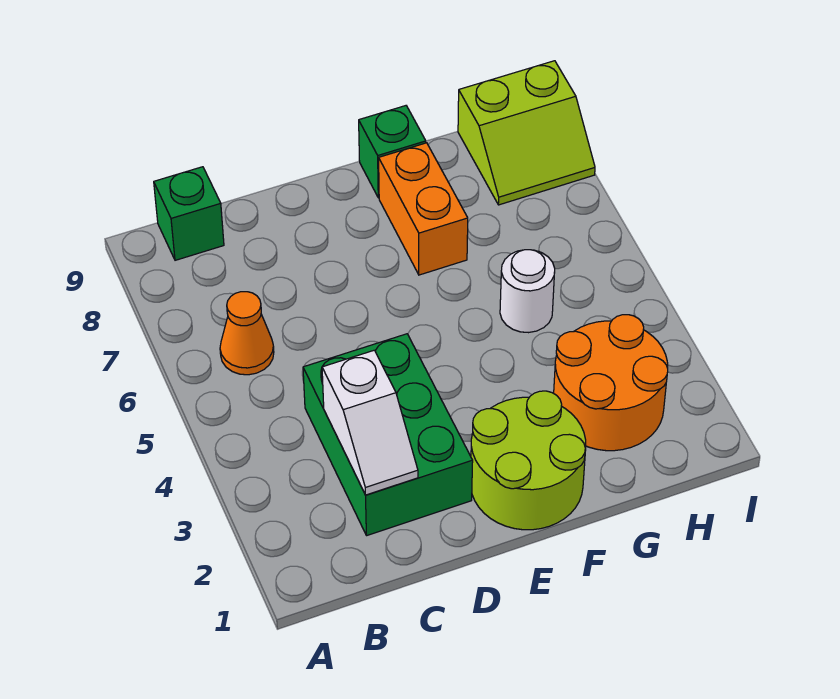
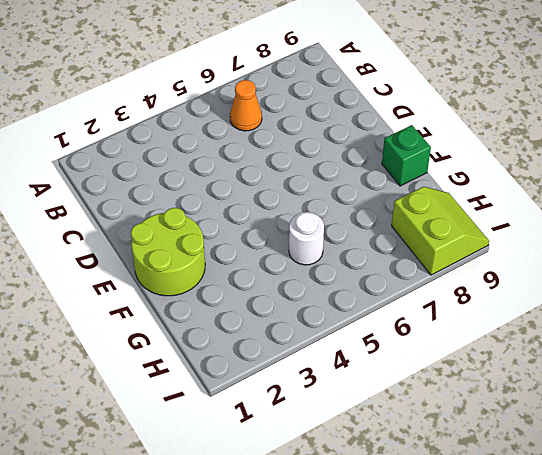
lime slope H8:I9 level 1 top 8 -> lime slope H8:I9 level 1 top 9
none -> green brick B9 level 1
none -> green brick C2:D4 level 1

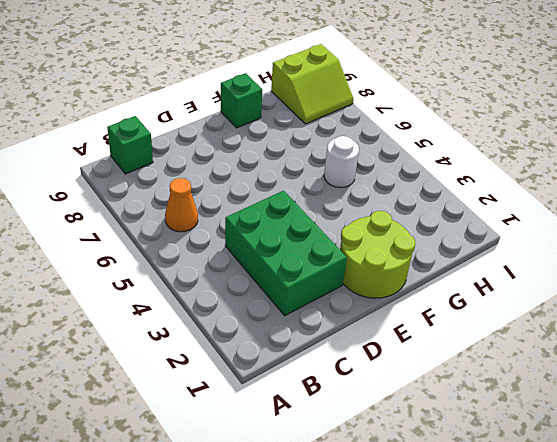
none -> orange brick F7:F8 level 1
none -> orange round brick G2:H3 level 1

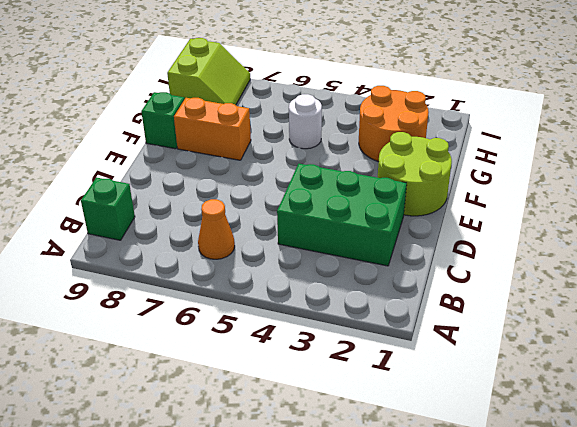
none -> white slope C2:C3 level 2 top 3

